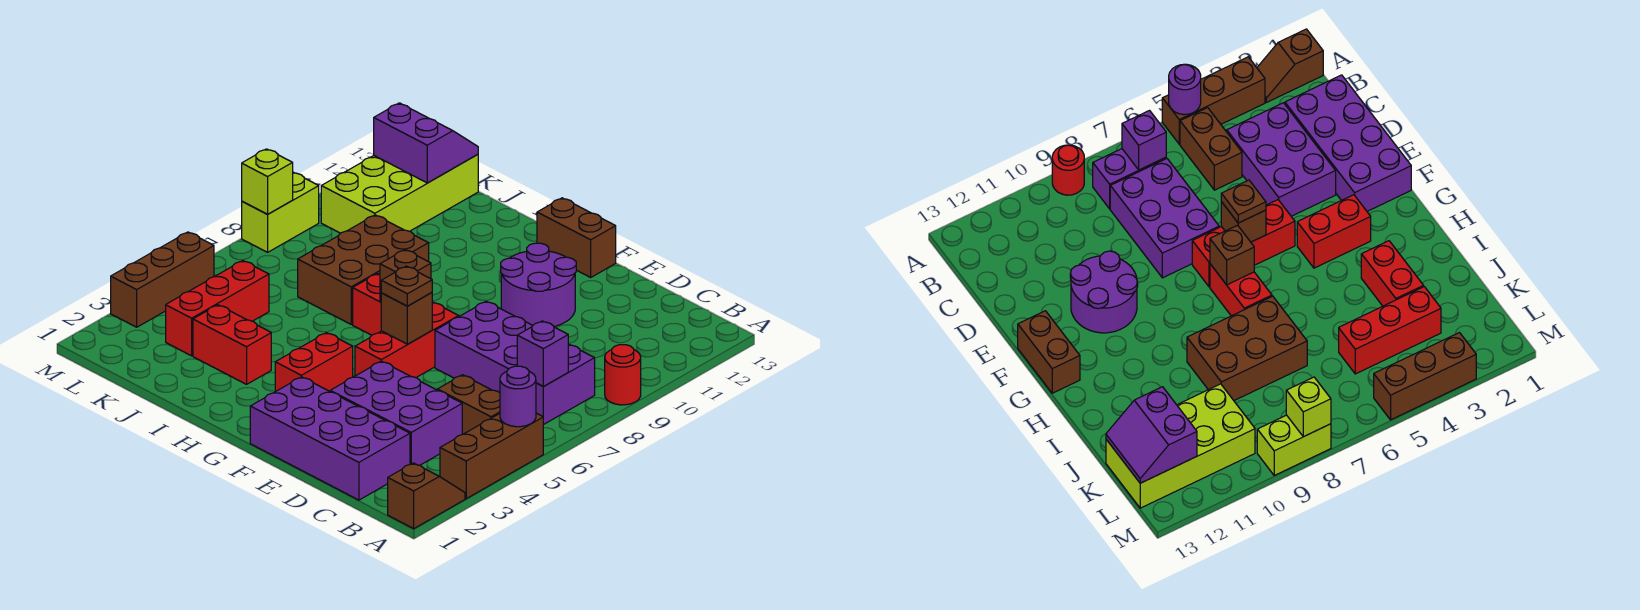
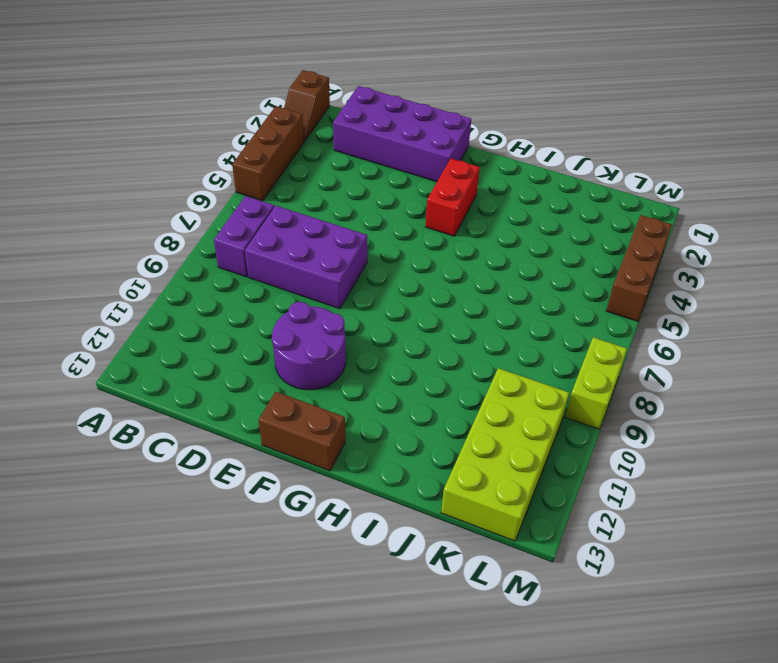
none -> red round brick A9 level 1
none -> brown brick B5:C5 level 1
none -> purple brick C3:E4 level 1

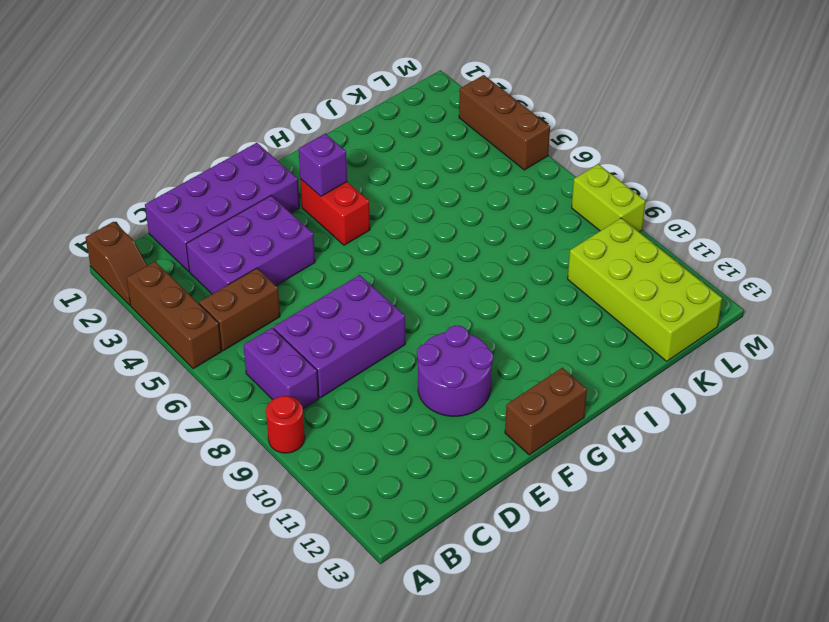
purple brick G3 level 2 -> purple brick B7 level 2
none -> red brick F5:F7 level 1
none -> red brick G7:H7 level 1
none -> red brick I3:J3 level 1

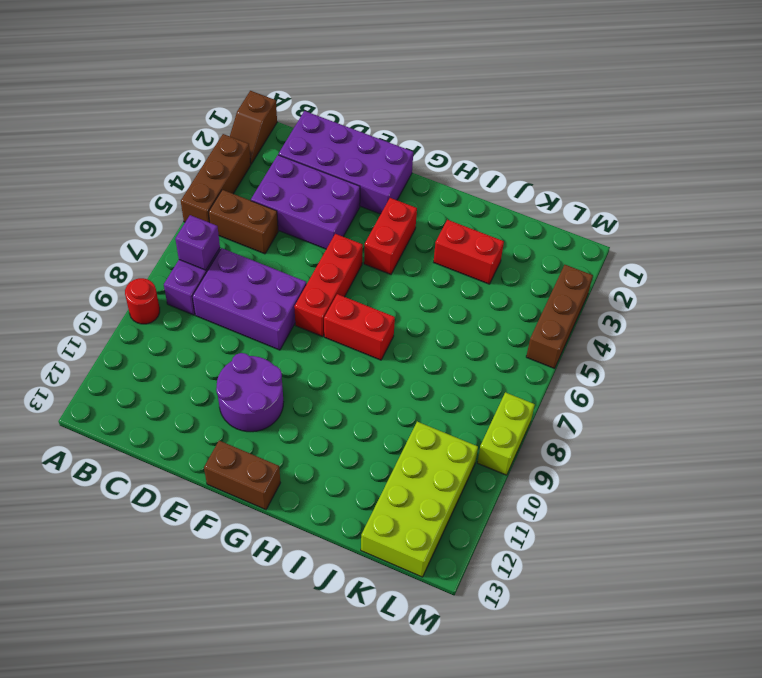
none -> brown brick I7:J9 level 1
none -> red brick K3:K5 level 1
none -> purple round brick A5 level 2

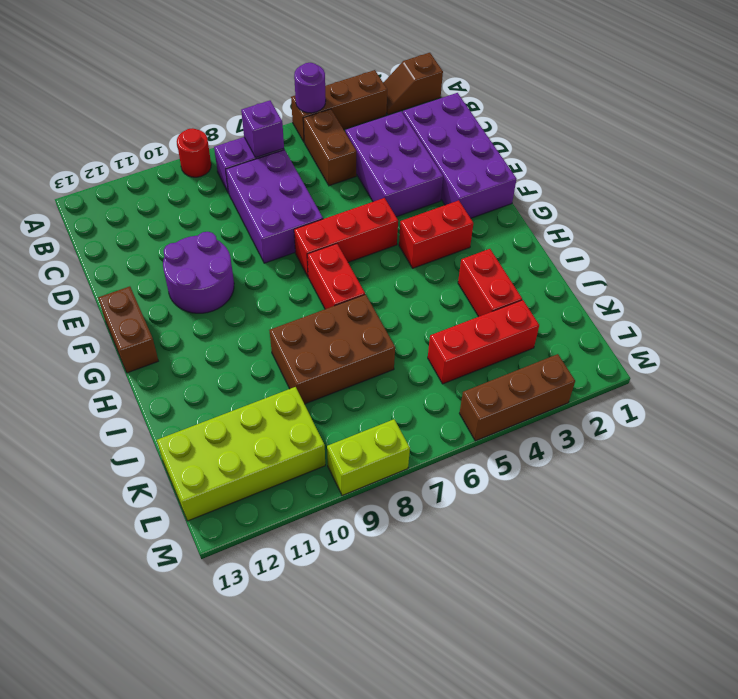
none -> brown brick F6 level 2
none -> brown brick G7 level 2
none -> purple slope K12:L13 level 2 top 12

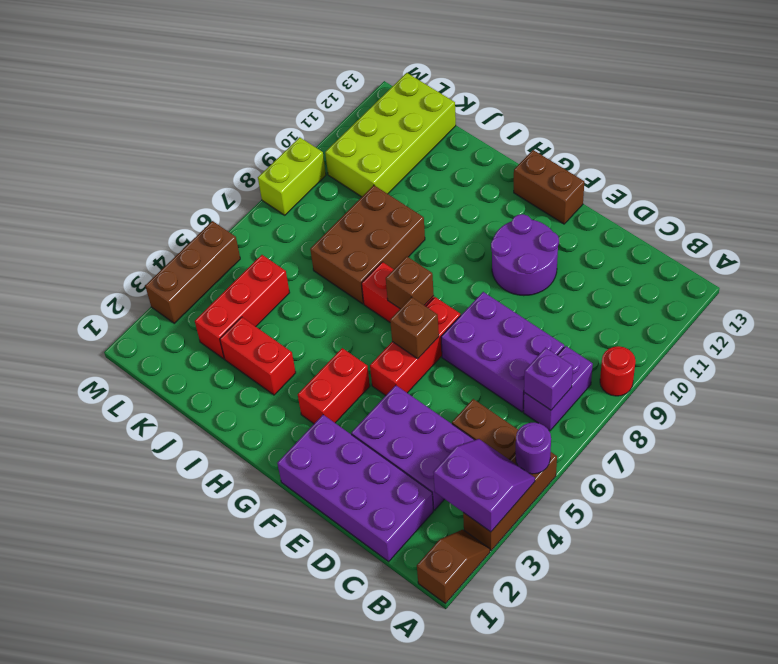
purple slope A3:B4 level 2 top 3 -> purple slope K12:L13 level 2 top 12
none -> lime brick M8 level 2
none -> brown plate F6 level 3

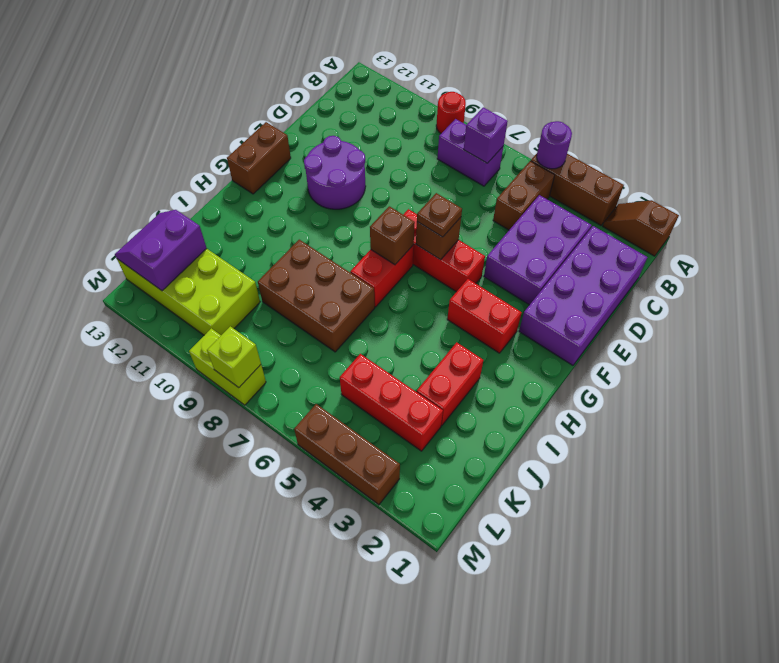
none -> purple brick C7:E8 level 1

